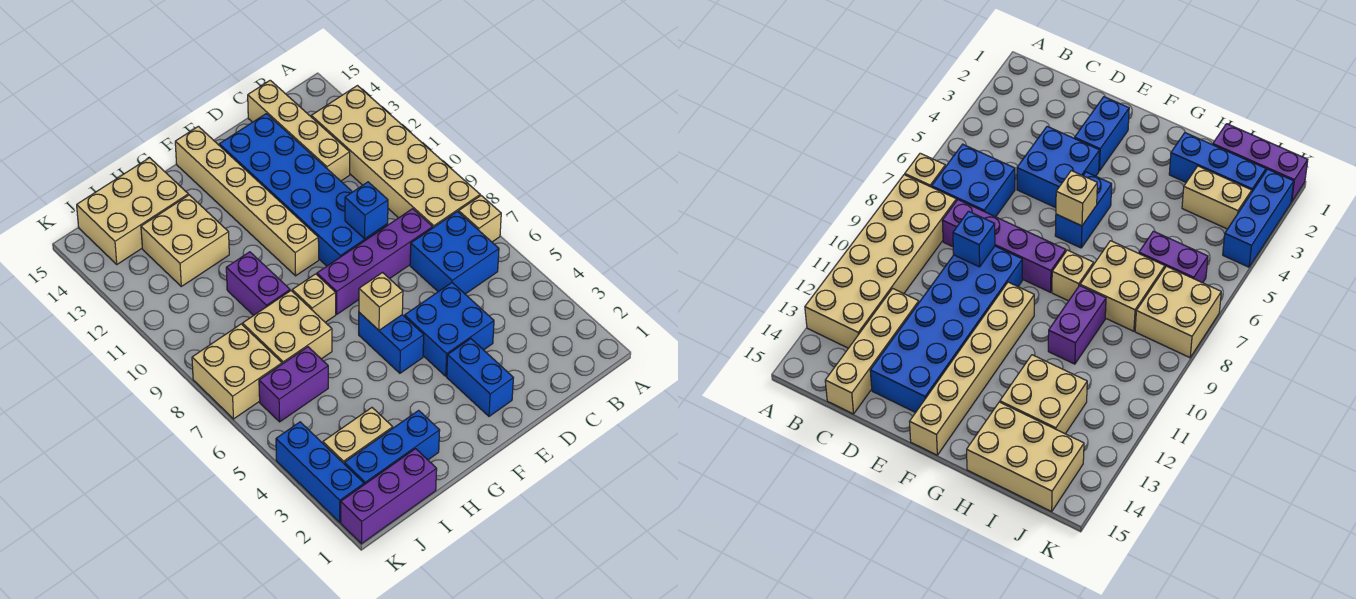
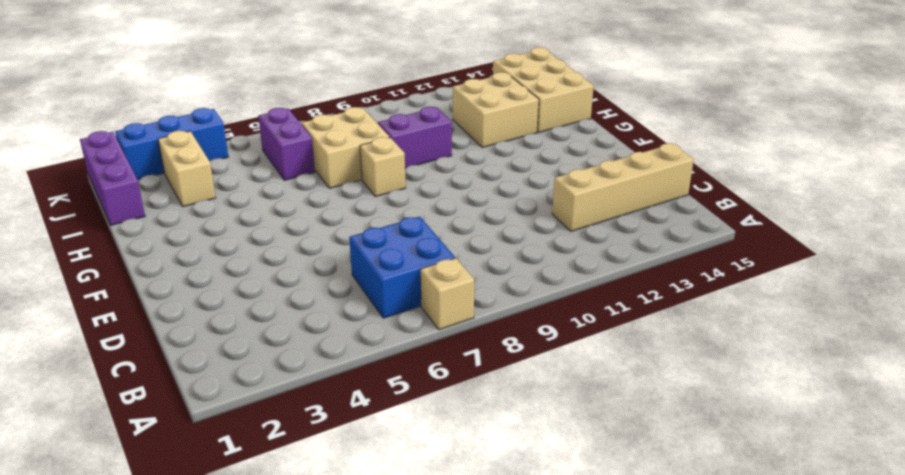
none -> tan brick A8:B13 level 1
none -> purple brick C8:F8 level 1
none -> blue brick D4:E5 level 1

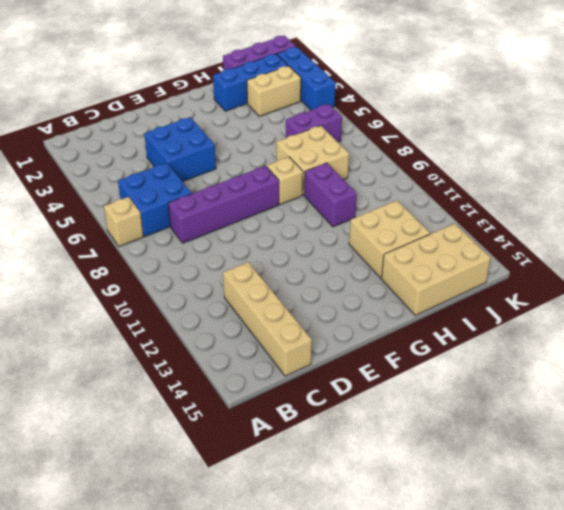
none -> tan brick A8:B13 level 1
none -> blue brick D9:E14 level 1
none -> blue brick E2:E3 level 1

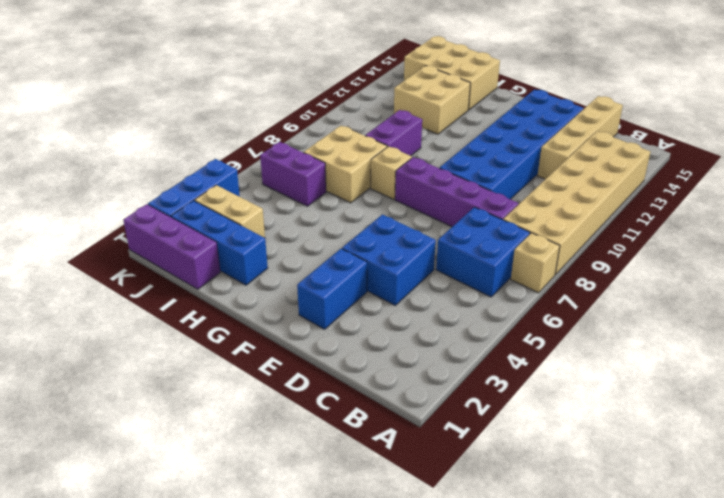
none -> blue brick F5:F6 level 1
none -> tan brick F10:F15 level 1
none -> tan brick J7:K8 level 1

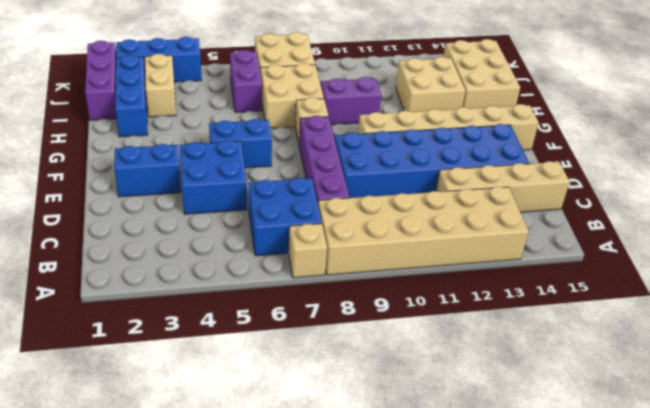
none -> blue brick D9 level 2
none -> tan brick F6 level 2

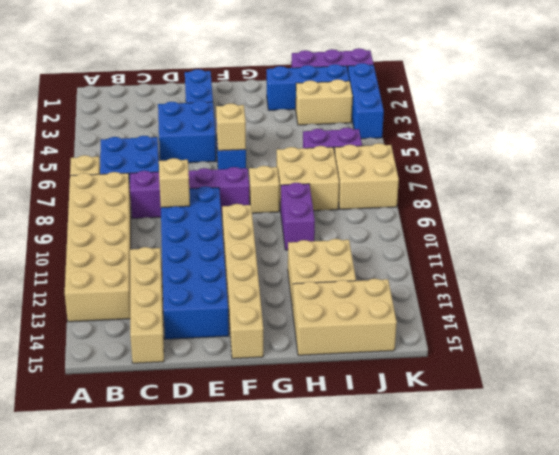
tan brick D9 level 2 -> blue brick D9 level 2

